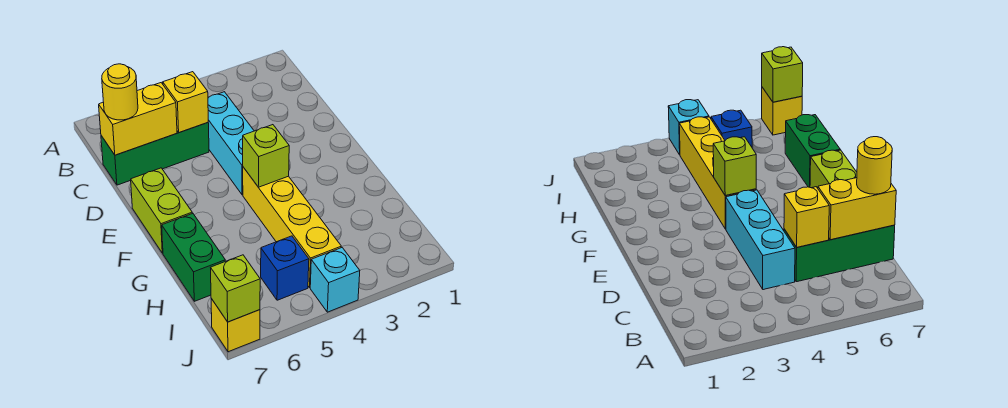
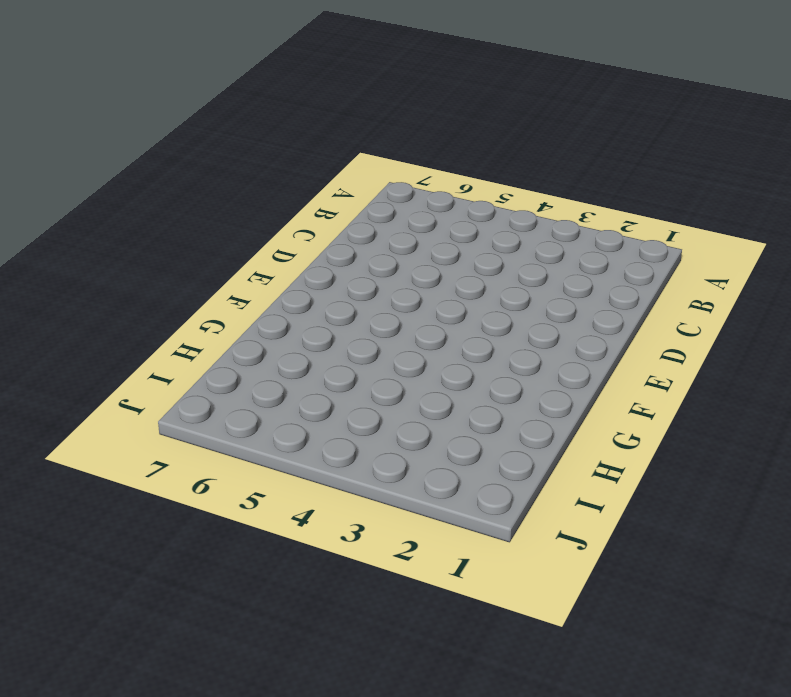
none -> cyan brick C4:E4 level 1
none -> green brick C5:C7 level 1
none -> lime brick E7:F7 level 1

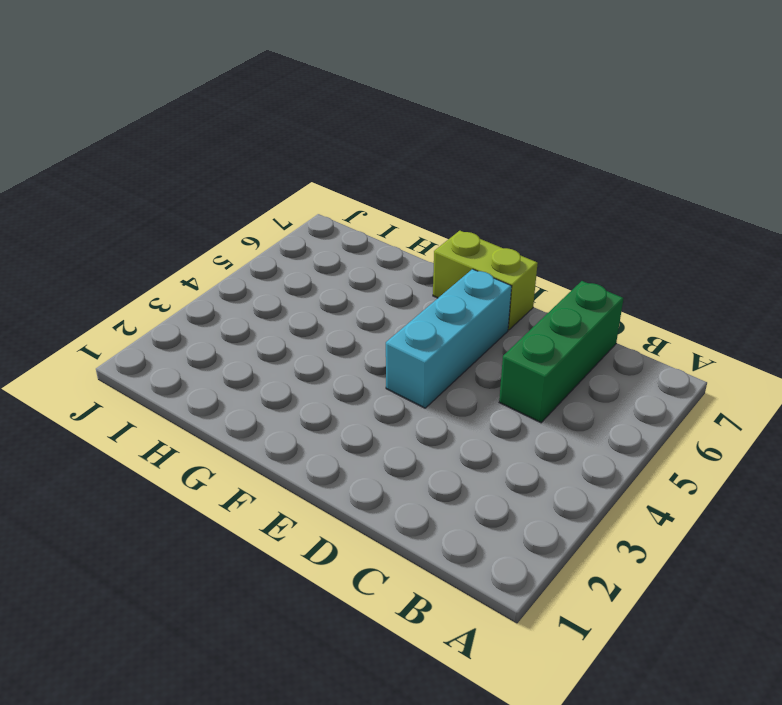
cyan brick E4:E6 level 1 -> cyan brick C4:E4 level 1
none -> yellow brick F4:I4 level 1
none -> green brick G7:H7 level 1
none -> blue brick I5 level 1

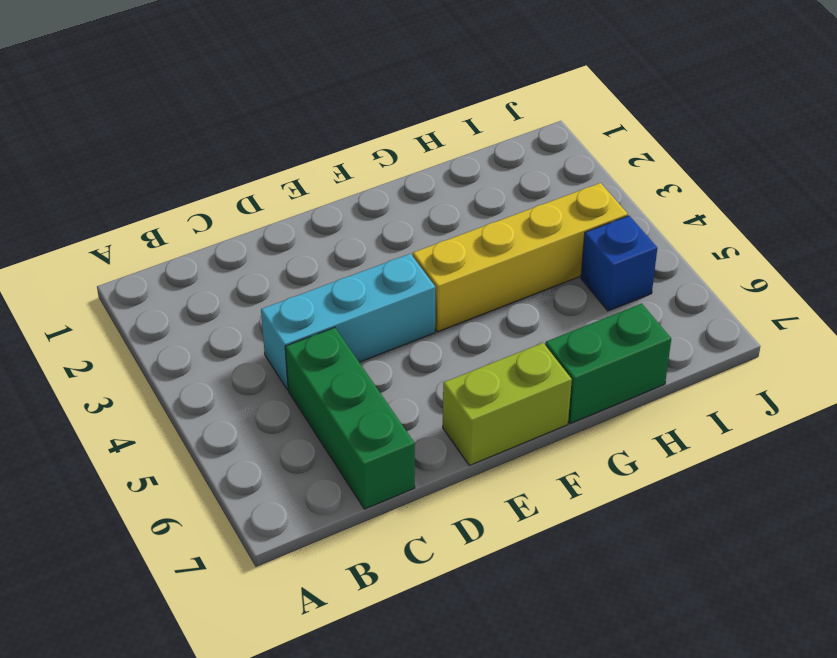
none -> cyan brick J4 level 1
none -> yellow brick J7 level 1
none -> yellow brick C5 level 2

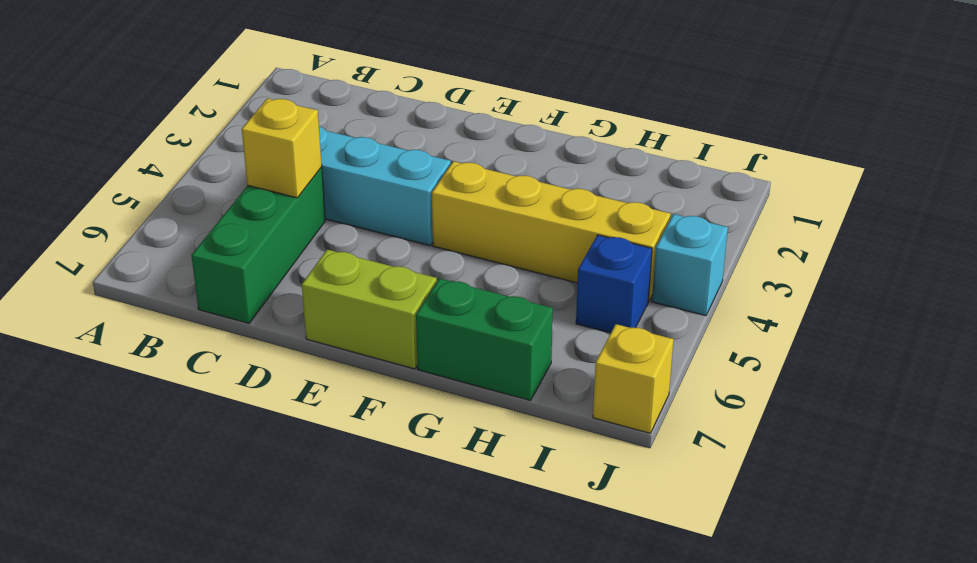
none -> yellow brick C6:C7 level 2
none -> lime brick F4 level 2
none -> lime brick J7 level 2

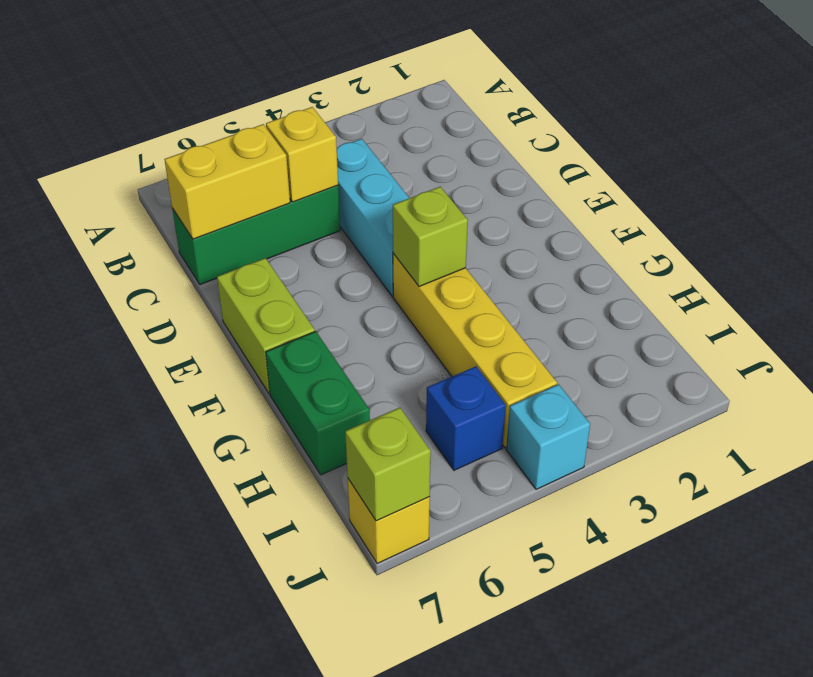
none -> yellow round brick C7 level 3

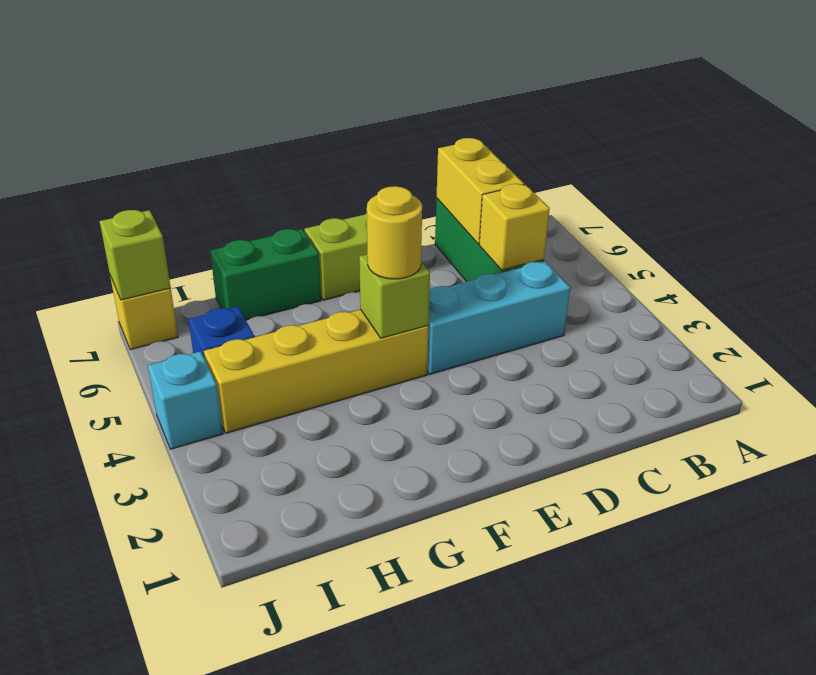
yellow round brick F4 level 3 -> yellow round brick C7 level 3

